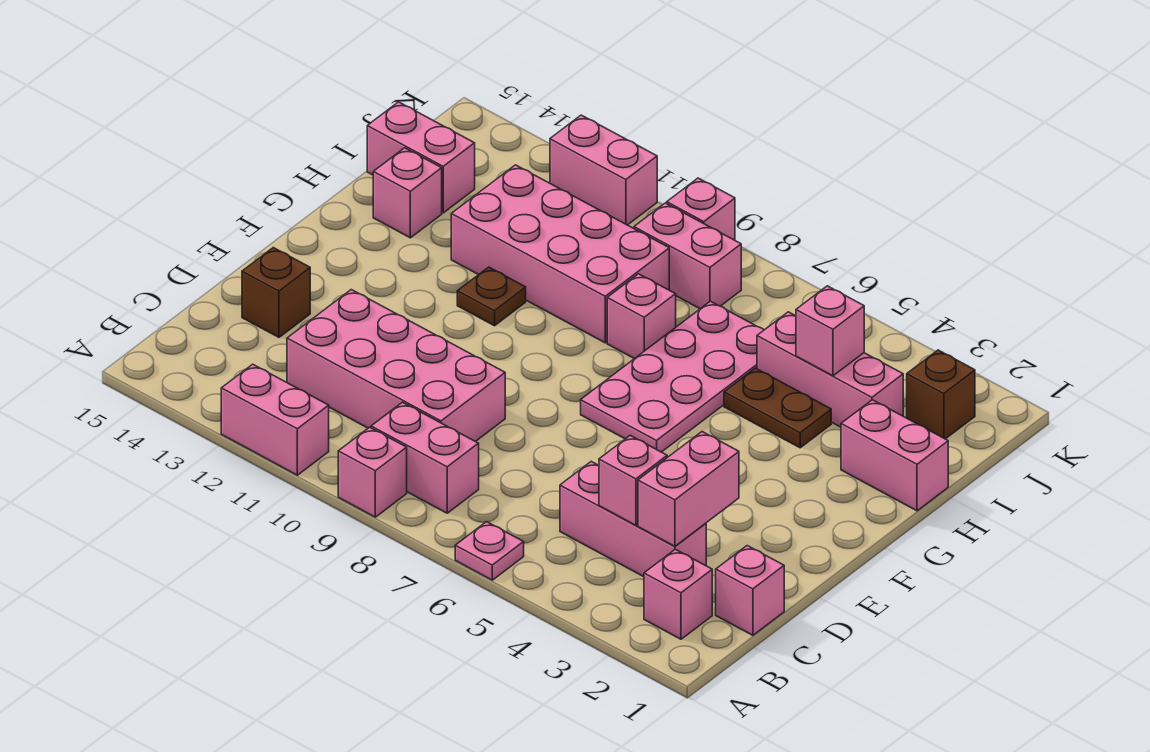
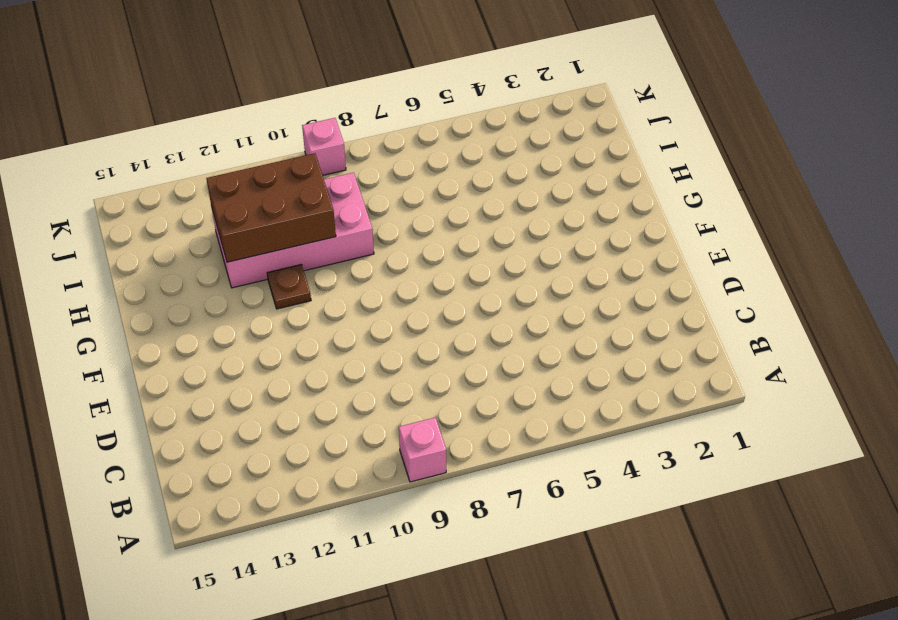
brown brick H10:I12 level 2 -> none
none -> pink plate A6 level 1
none -> pink brick A11:A12 level 1
none -> pink brick B2 level 1

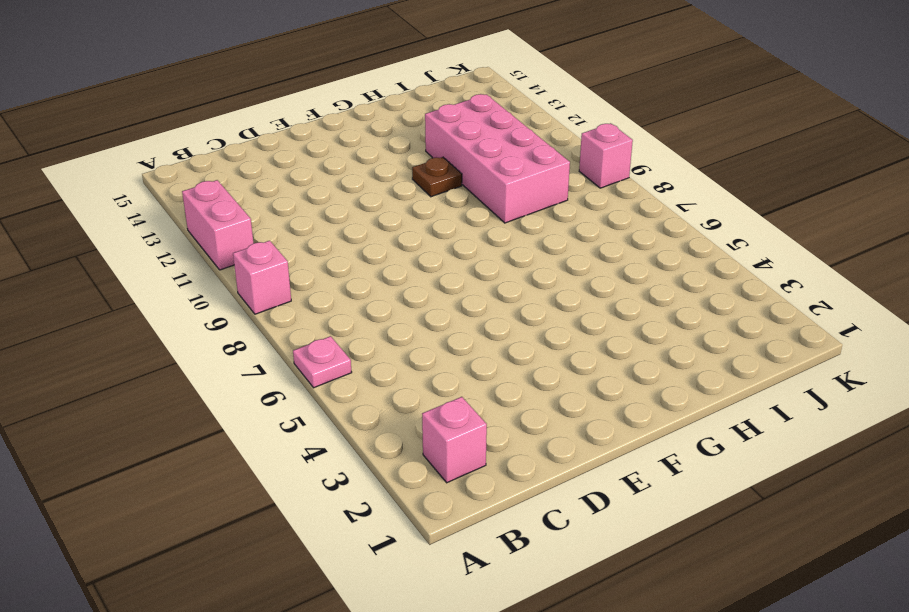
none -> pink brick B8:B9 level 1
none -> pink brick C1 level 1
none -> pink brick C3:C5 level 1

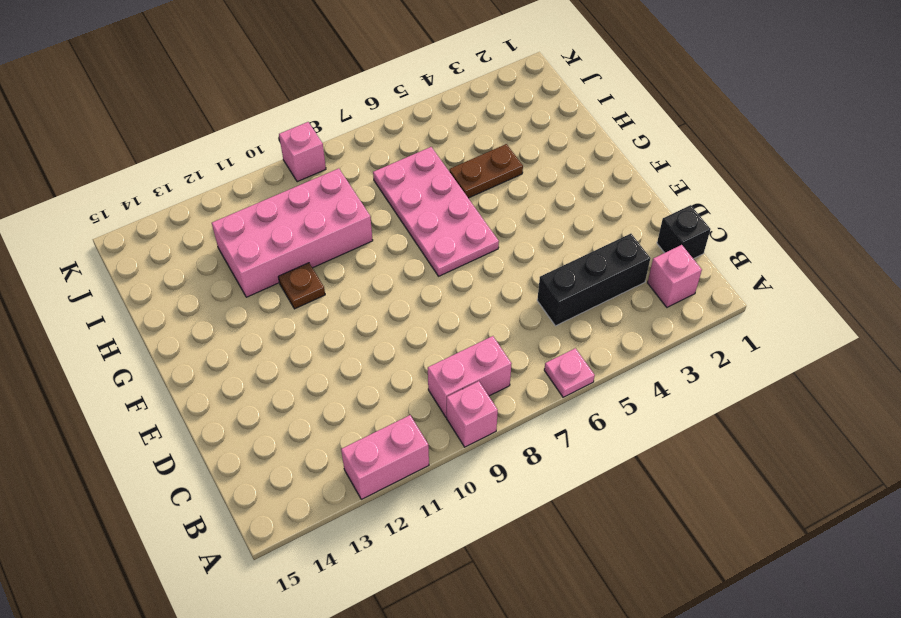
black brick C1 level 1 -> pink brick C1 level 1
black brick C3:C5 level 1 -> pink brick C3:C5 level 1
none -> pink brick C9:D12 level 1
none -> brown brick D14 level 1
none -> pink brick H1:H2 level 1

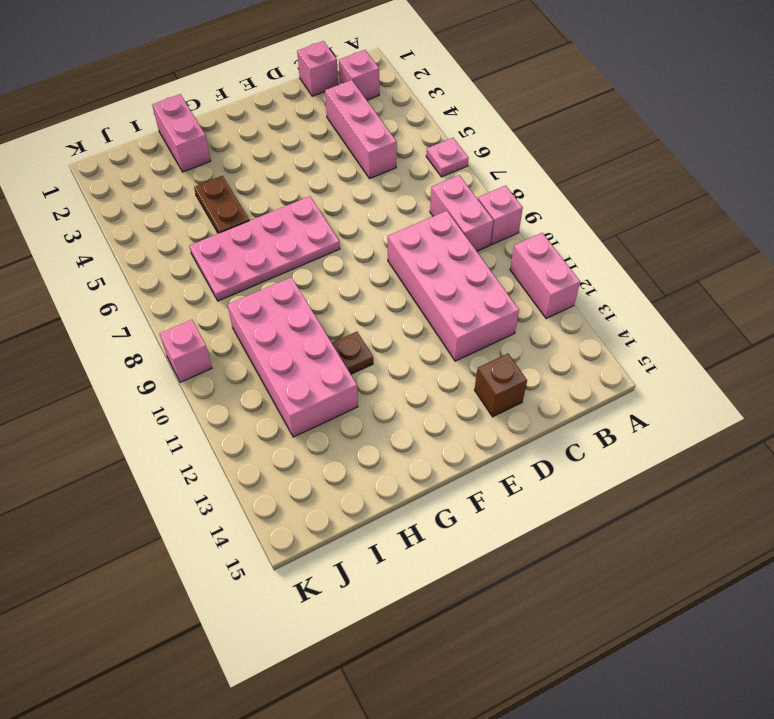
none -> pink brick H8 level 1
none -> pink brick H14 level 1
none -> pink brick I3:I5 level 1

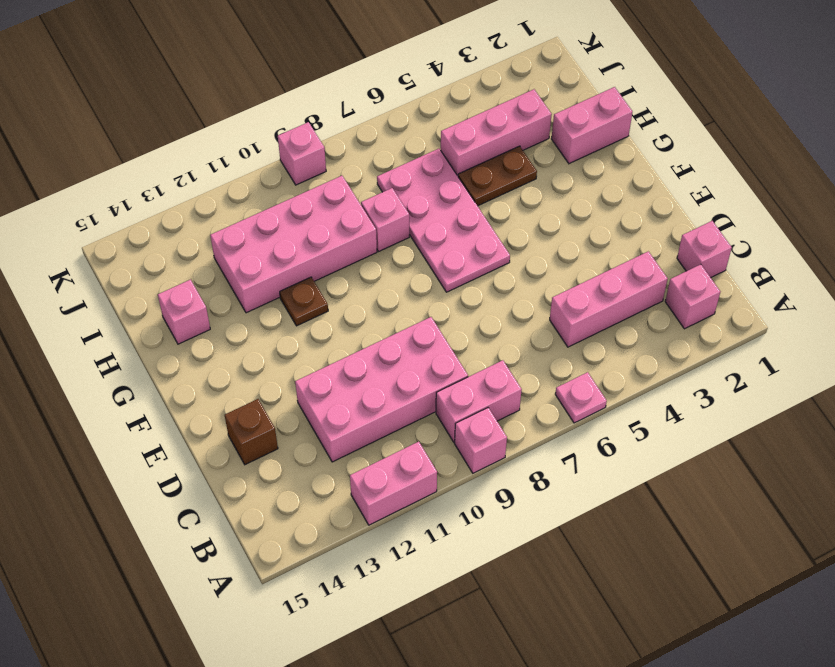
none -> pink brick I14:I15 level 1
none -> brown brick J2 level 1
none -> pink brick J8:J9 level 1

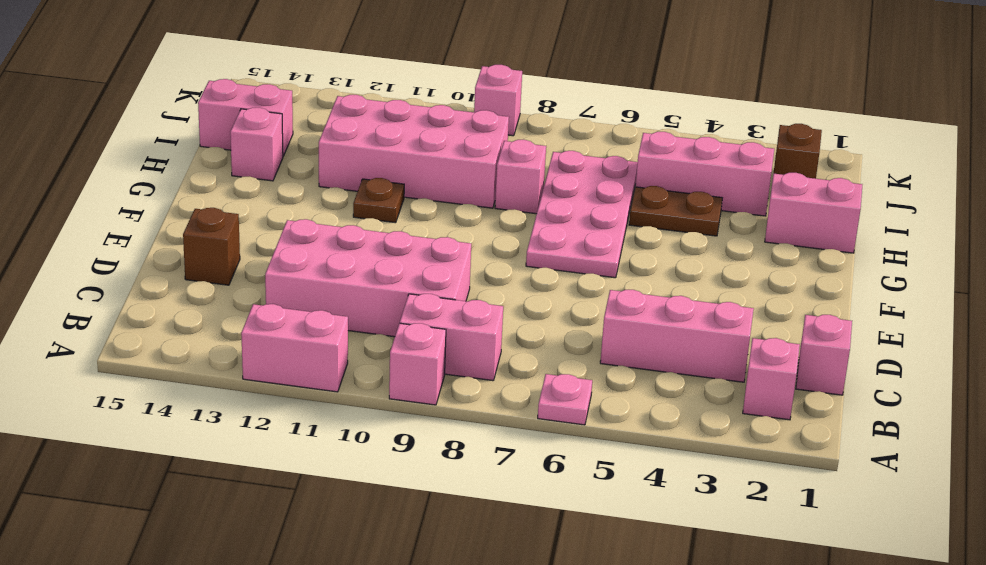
none -> pink brick J8:J9 level 1
none -> pink brick K11:K12 level 1
none -> pink brick C3:D3 level 2

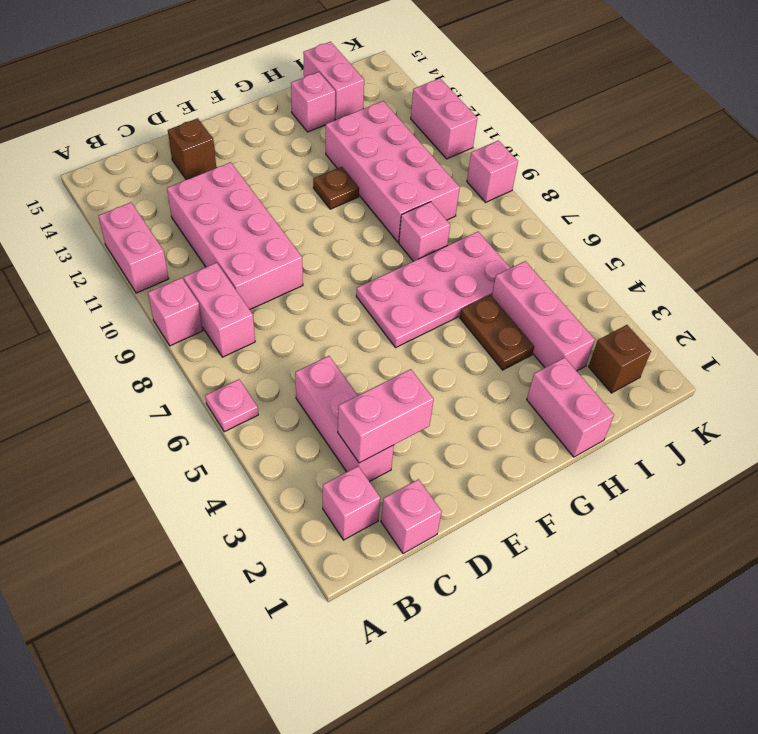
none -> pink brick J8:J9 level 1
none -> pink brick C4 level 2
none -> pink brick I4 level 2

